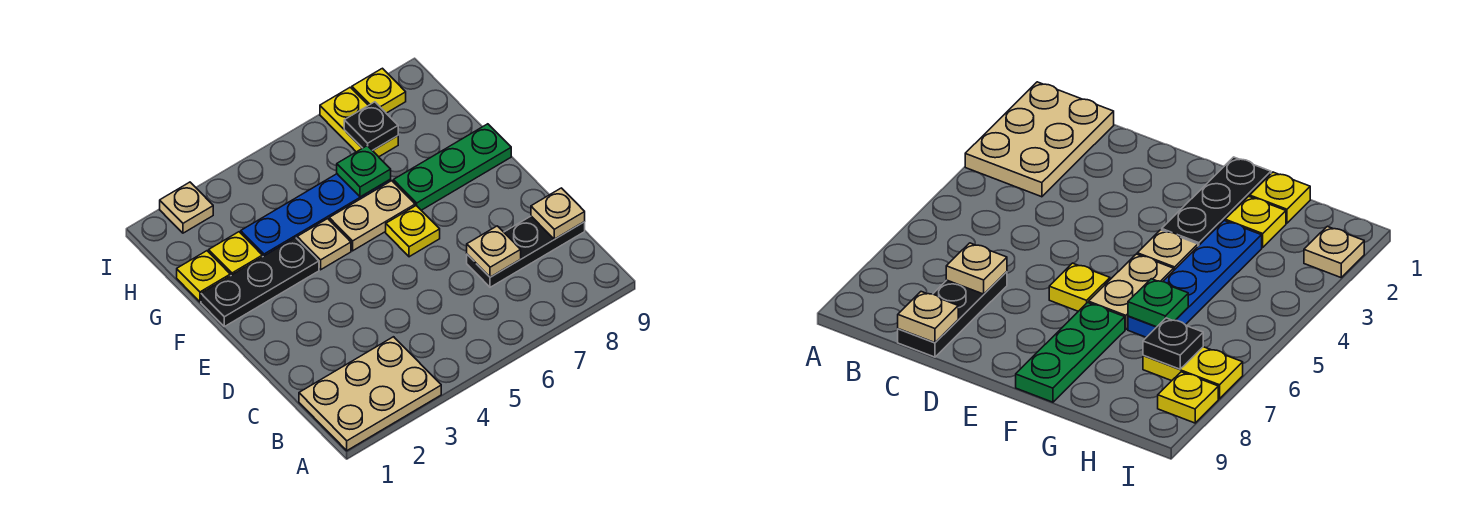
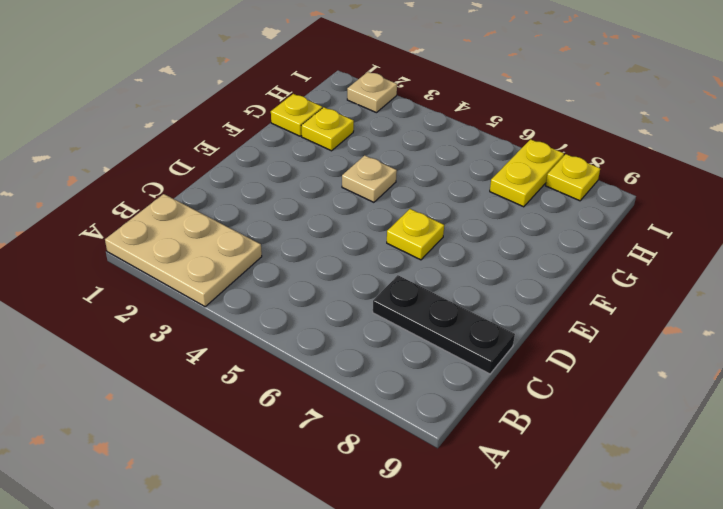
none -> black plate F1:F3 level 1
none -> tan plate F5:F6 level 1
none -> green plate F7:F9 level 1

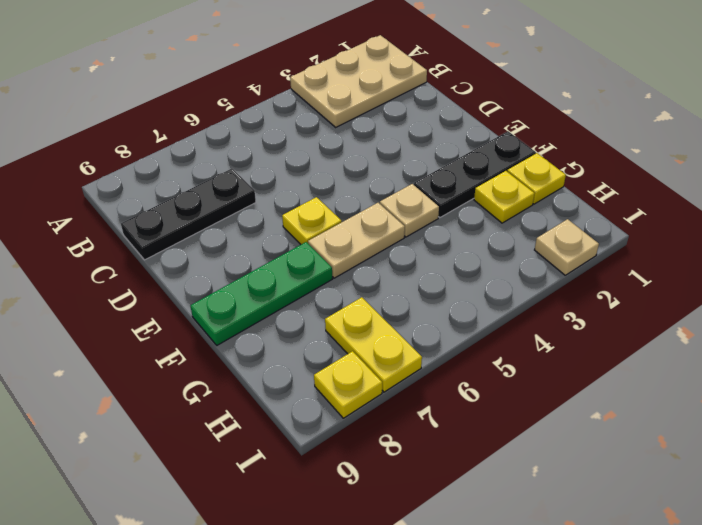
none -> blue plate G3:G6 level 1
none -> tan plate C7 level 2
none -> tan plate C9 level 2

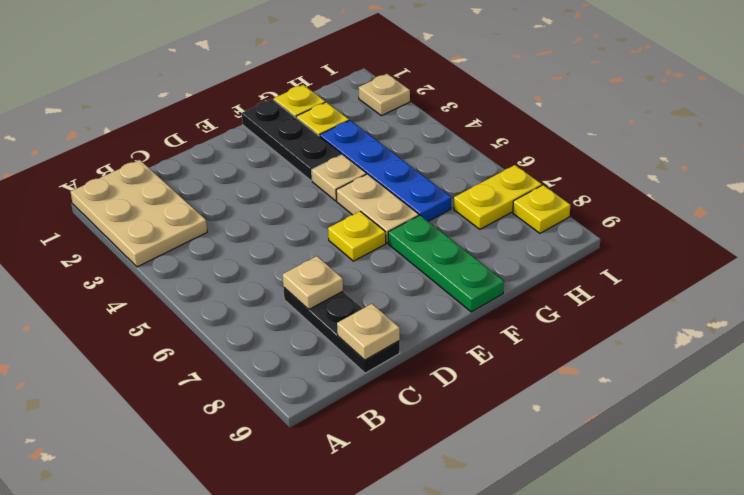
none -> green plate G6 level 2
none -> black plate H7 level 2

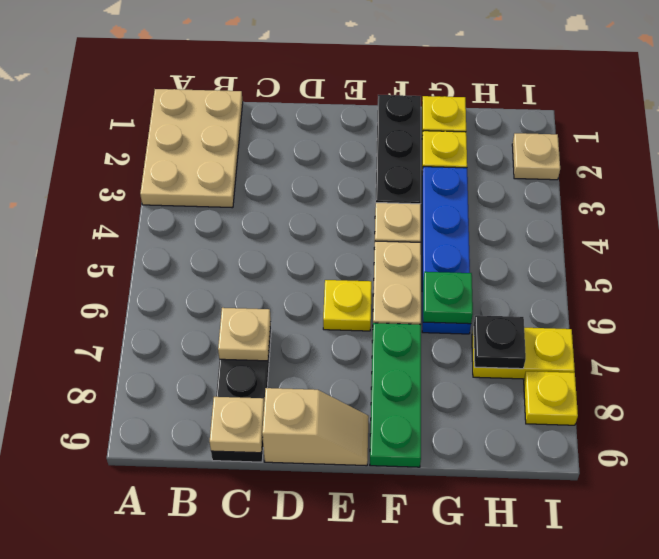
tan slope D9:E9 level 1 top D -> none

